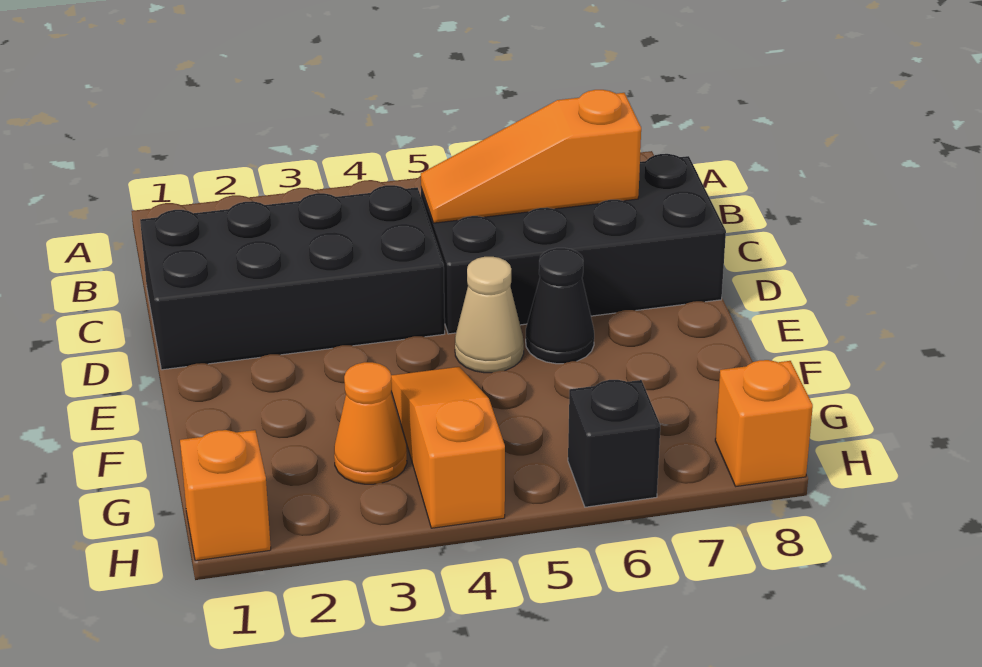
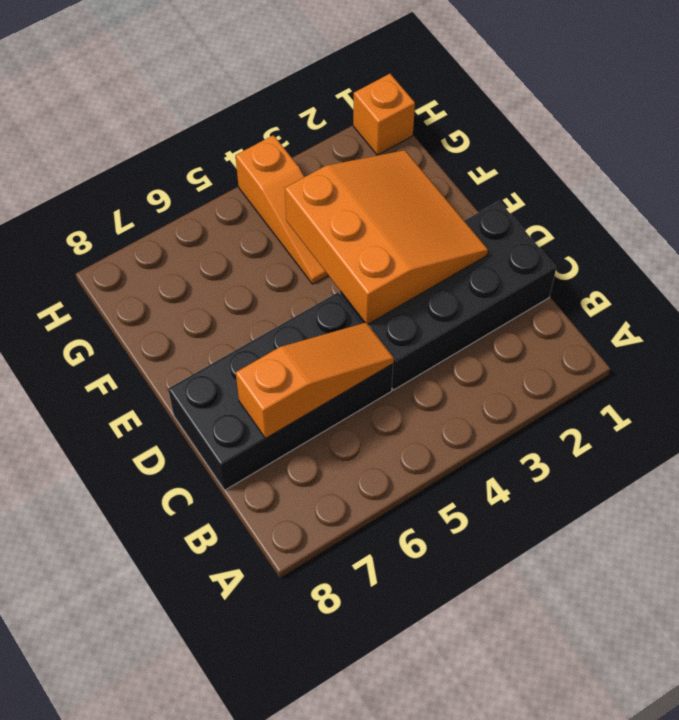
orange slope D2:F4 level 2 top 4 -> none
none -> tan cone E5 level 1
none -> black cone E6 level 1

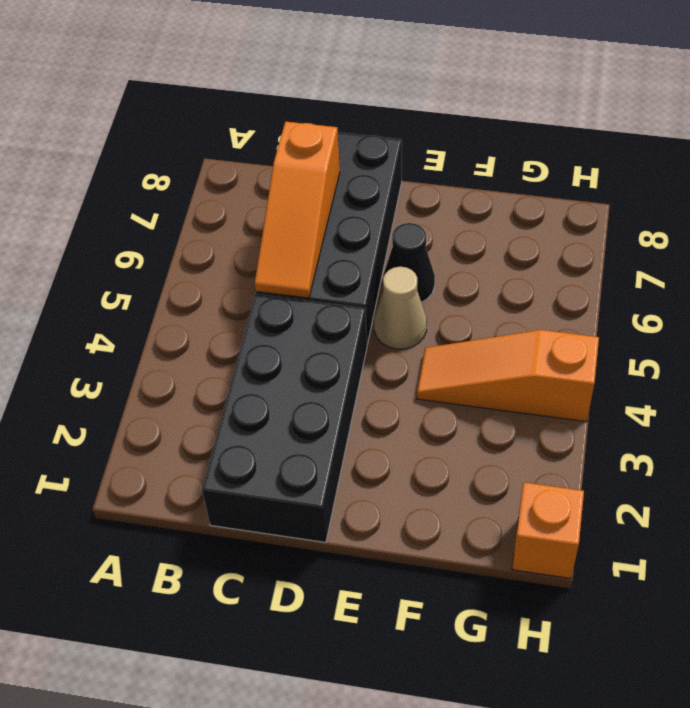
none -> orange cone G3 level 1
none -> black brick H6 level 1

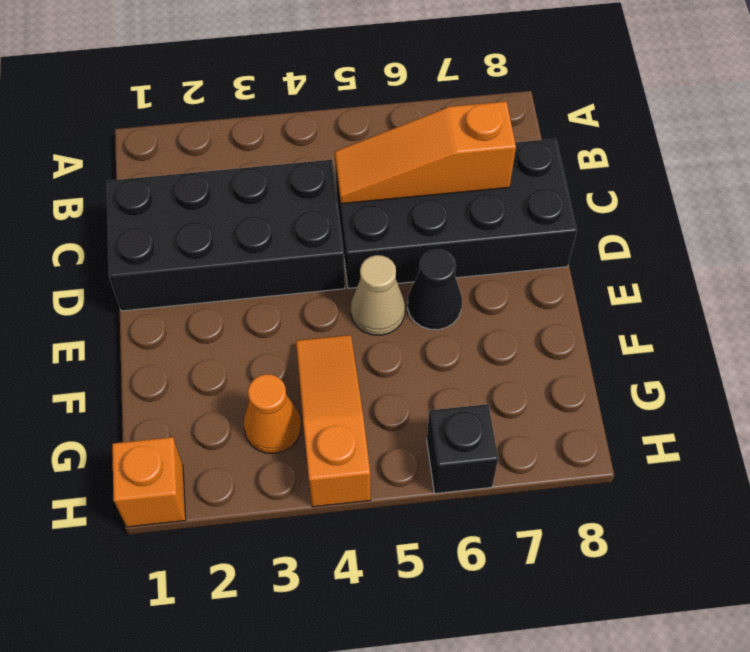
none -> orange brick H8 level 1

